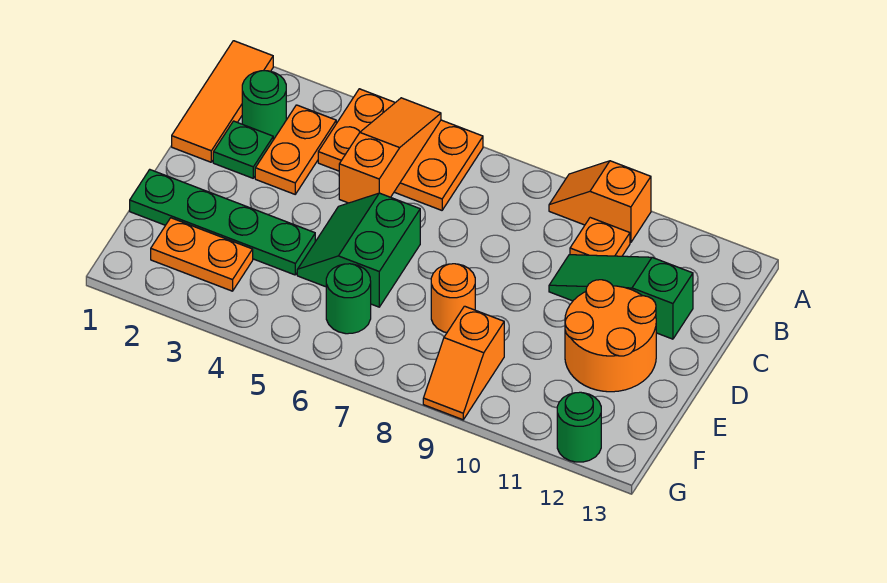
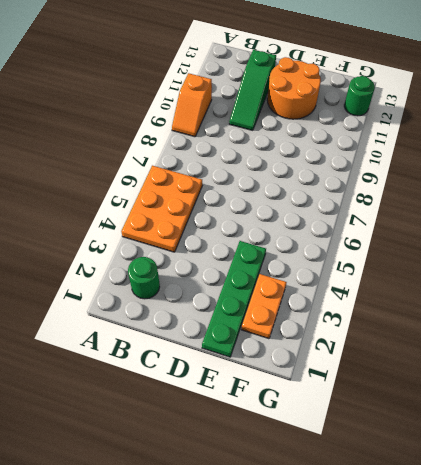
none -> orange tile A1:C1 level 1
none -> orange plate B3:C3 level 1
none -> orange plate B10 level 1

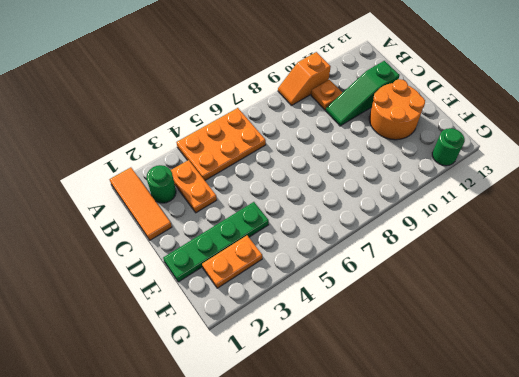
none -> green plate C2 level 1
none -> green slope D5:E6 level 1 top 6
none -> orange round brick E8 level 1

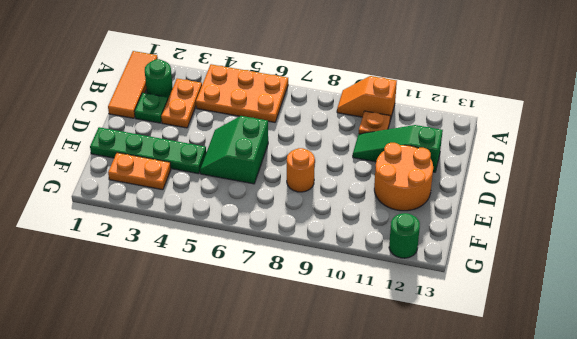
none -> green round brick F6 level 1
none -> orange slope F9:G9 level 1 top F
none -> orange slope A5:C5 level 2 top C

